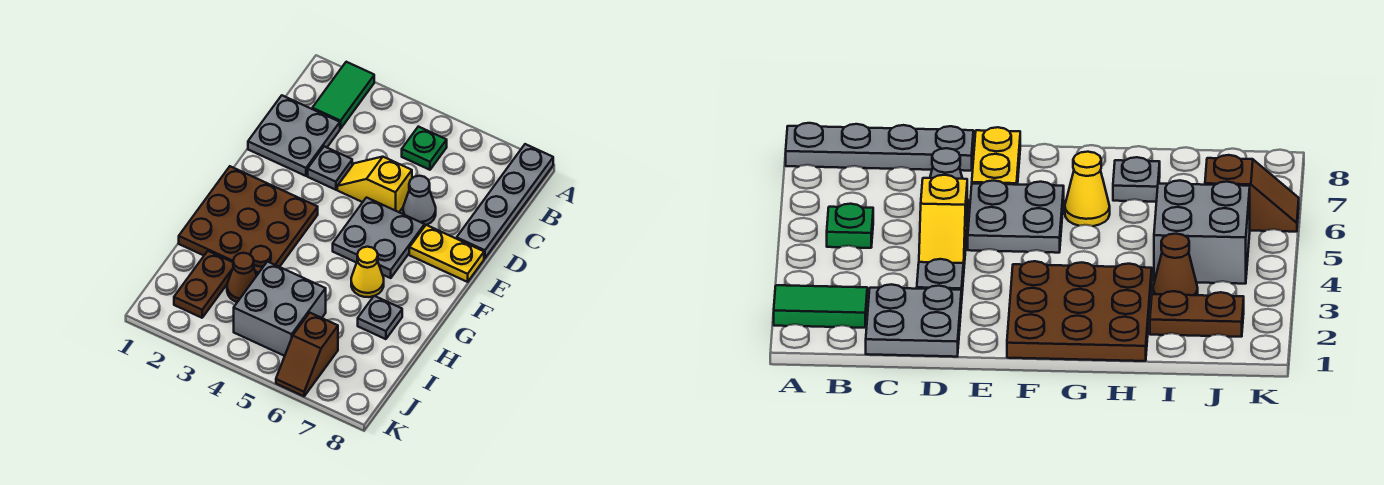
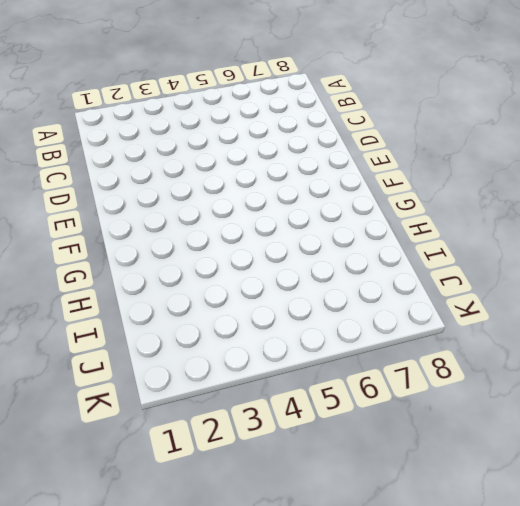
none -> green tile A2:B2 level 1
none -> grey plate A8:D8 level 1
none -> green plate B5 level 1

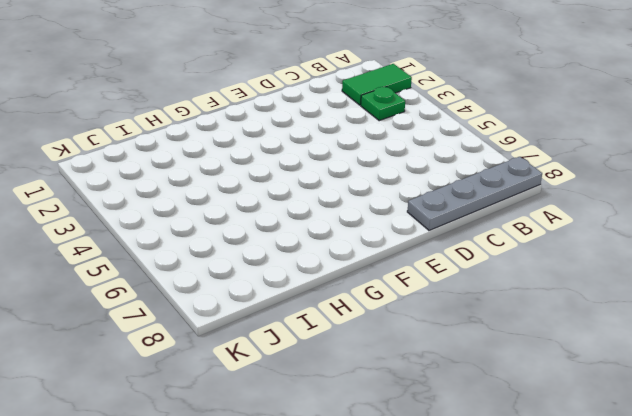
green plate B3 level 1 -> green plate B5 level 1
none -> grey plate C1:D2 level 1
none -> grey plate D3 level 1
none -> yellow slope D4:D5 level 1 top 5

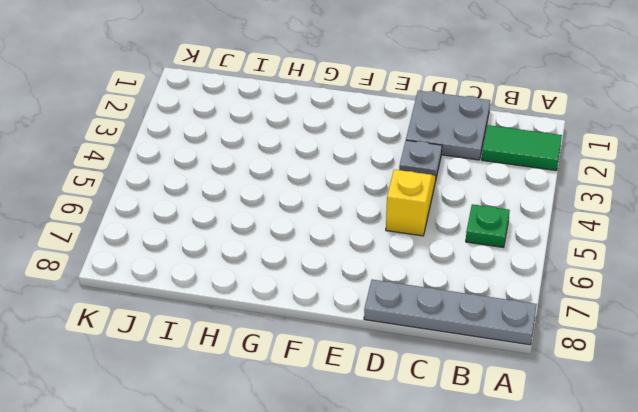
none -> grey cone D6 level 1
none -> grey plate E5:F6 level 1
none -> yellow plate E7:E8 level 1

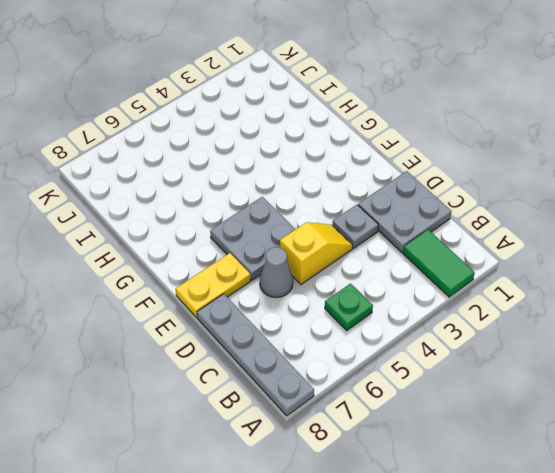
none -> brown plate F1:H3 level 1
none -> yellow cone G6 level 1
none -> grey plate H7 level 1

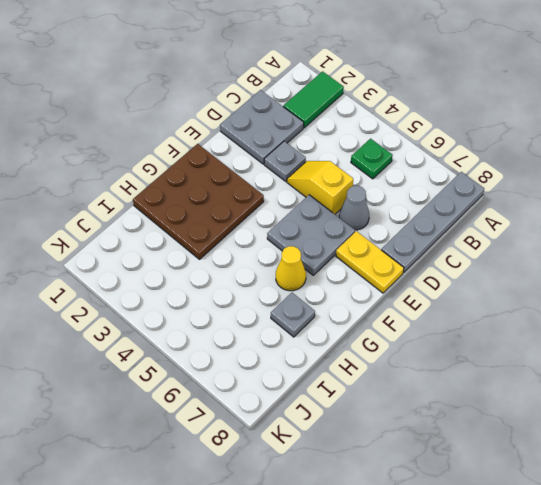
none -> brown plate I2:J2 level 1
none -> brown cone I3 level 1
none -> grey brick I4:J5 level 1

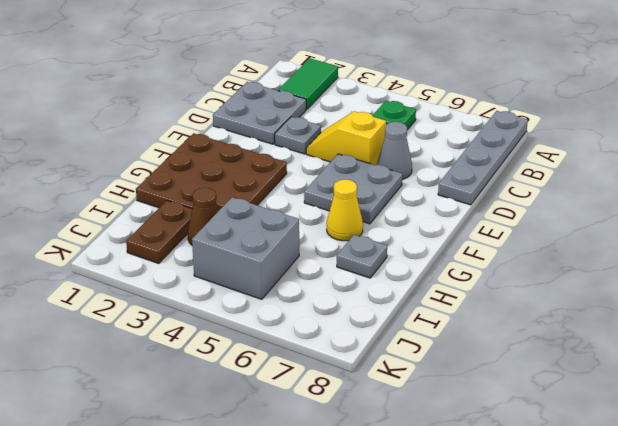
none -> yellow plate E7:E8 level 1
none -> brown slope J6:K6 level 1 top J

